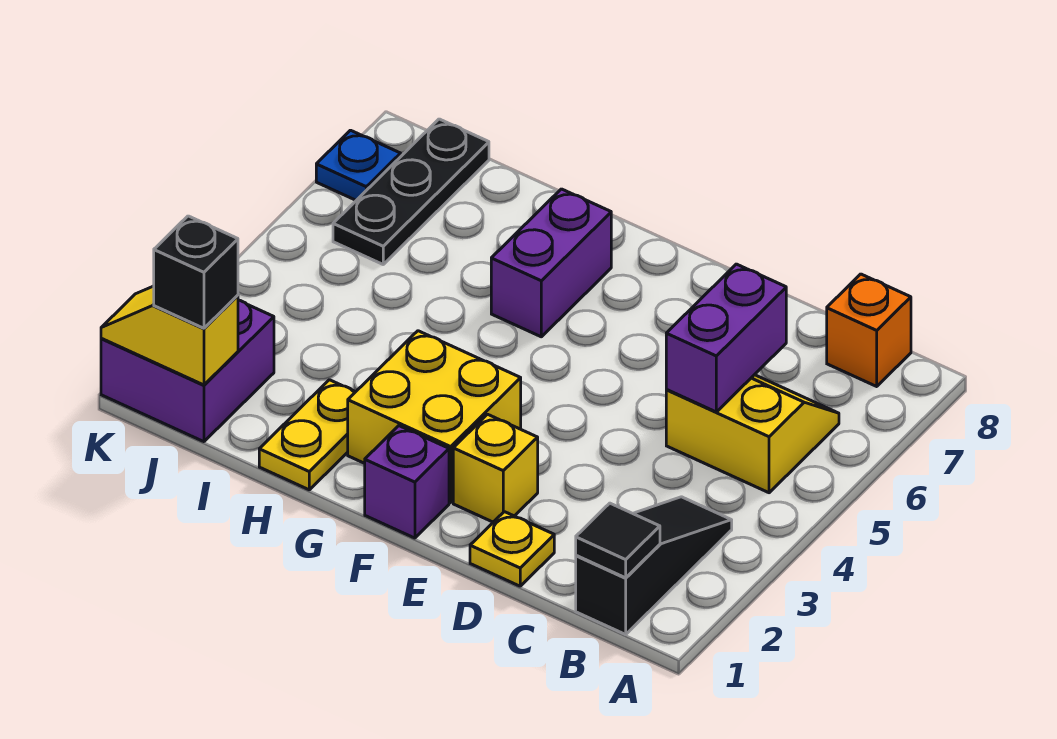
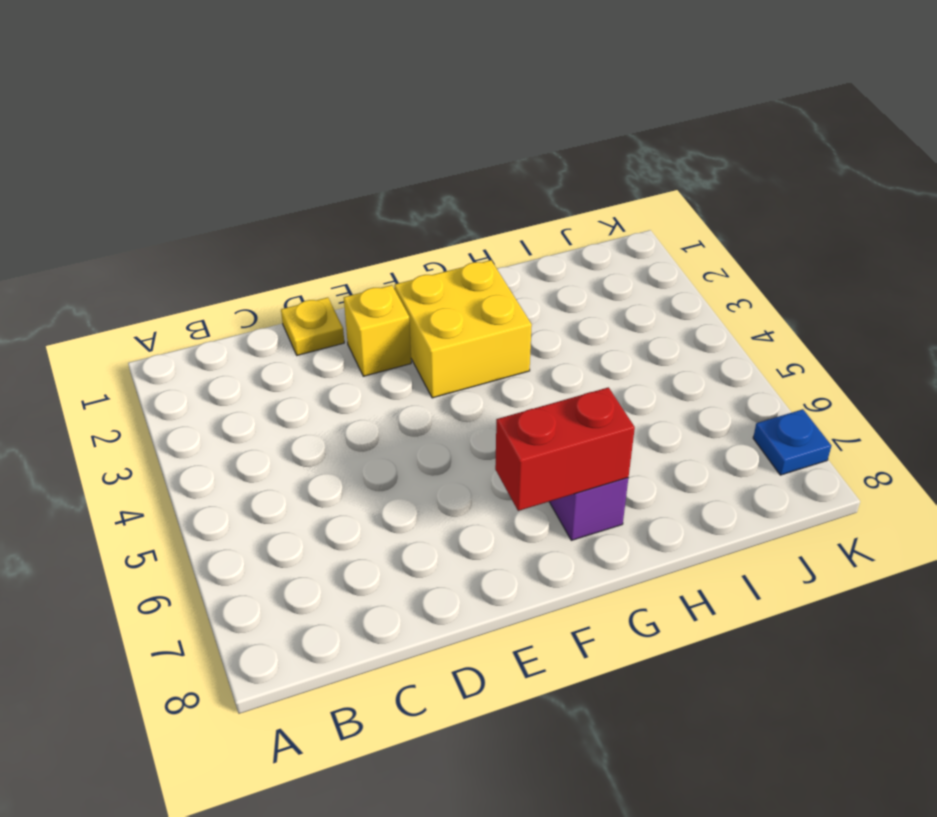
red brick F7:G7 level 2 -> none
none -> black slope B1:B3 level 1 top 1
none -> yellow slope B5:C6 level 1 top 5
none -> orange brick B8 level 1

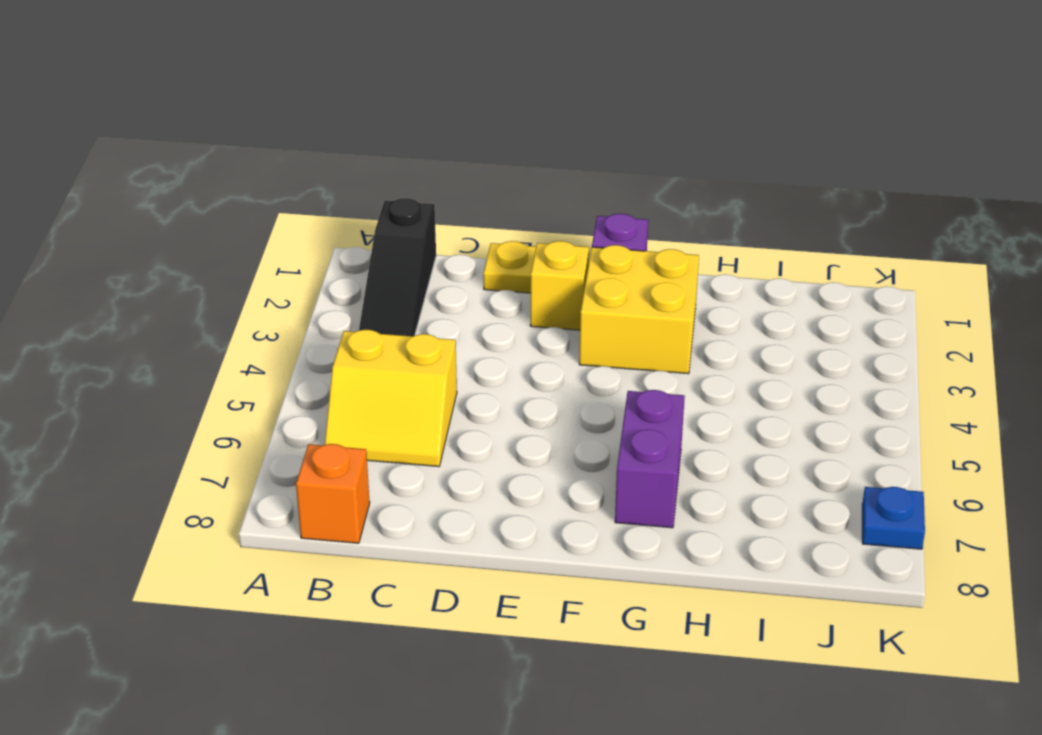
none -> yellow plate H1:H2 level 1
none -> purple brick J1:K2 level 1
none -> black plate J6:J8 level 1

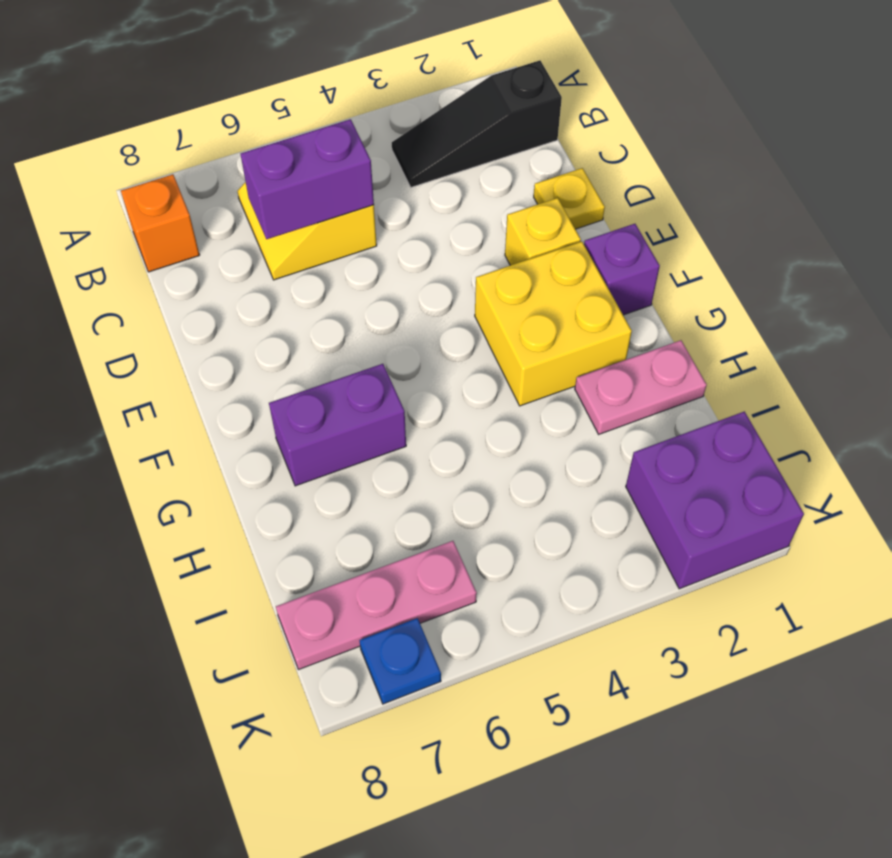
pink plate H1:H2 level 1 -> yellow plate H1:H2 level 1
pink plate J6:J8 level 1 -> black plate J6:J8 level 1
none -> black tile B1 level 2
none -> yellow slope J1:K1 level 2 top J
none -> black brick J1 level 3

